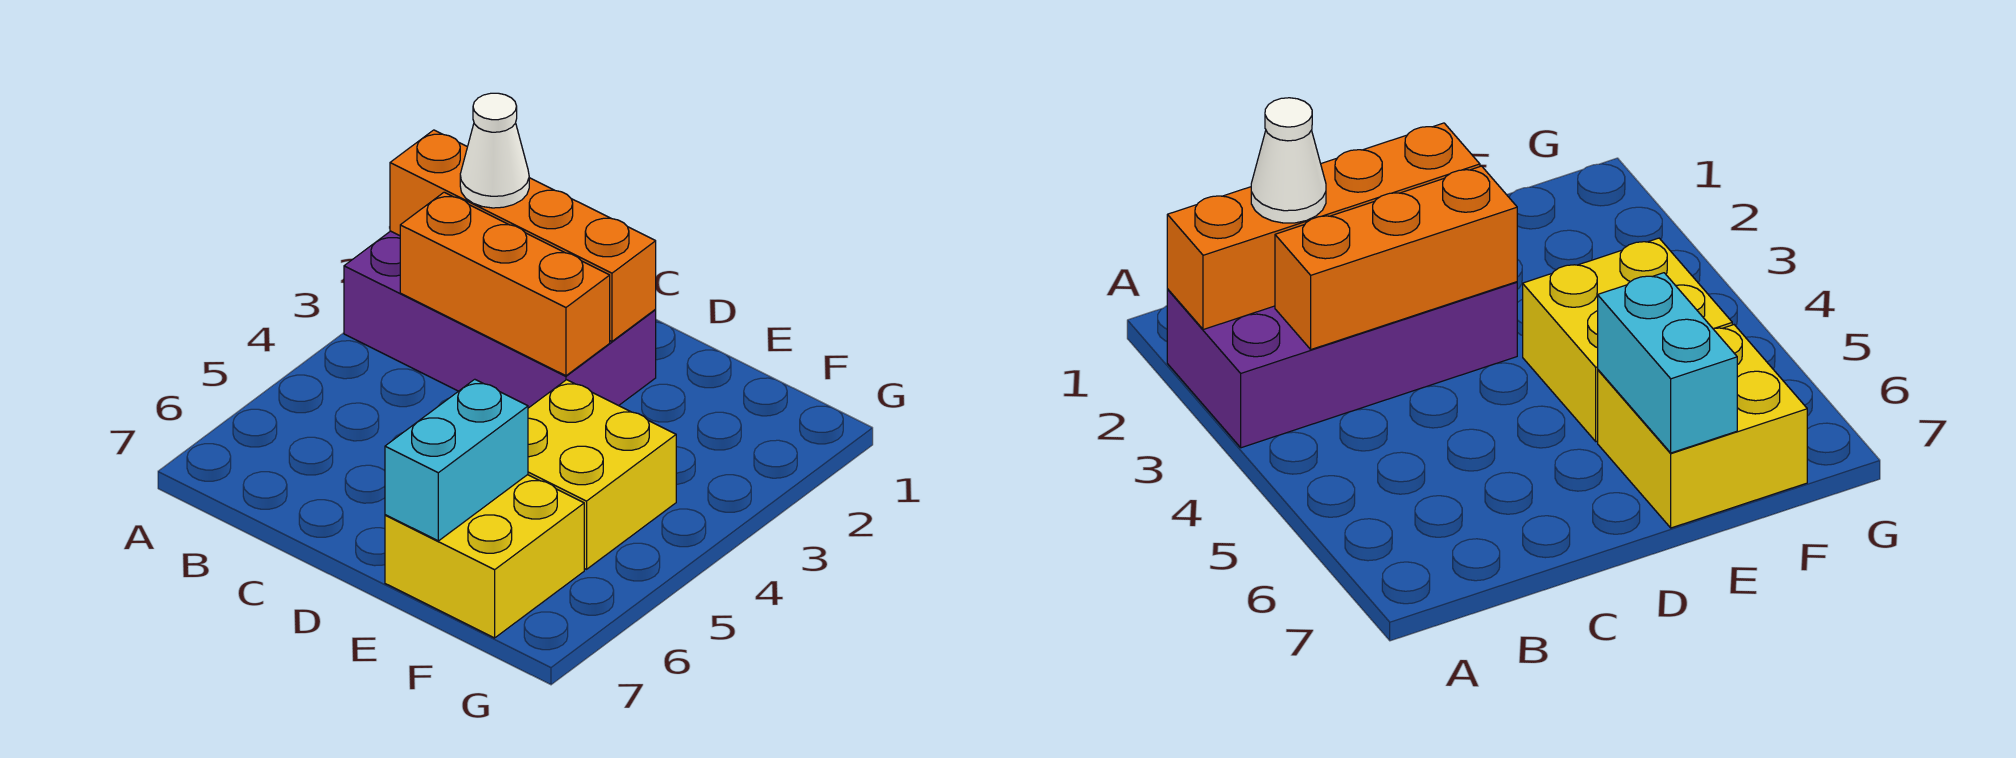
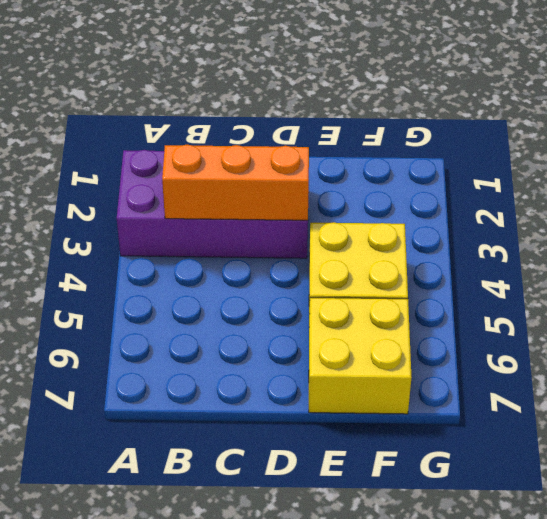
none -> orange brick A2:D2 level 2
none -> cyan brick E6:E7 level 2

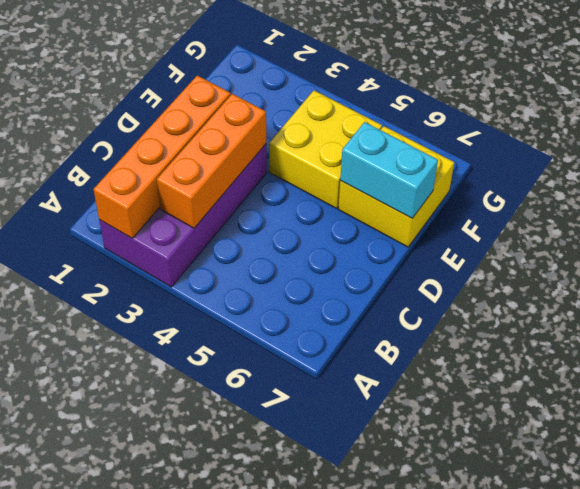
none -> white cone B2 level 3

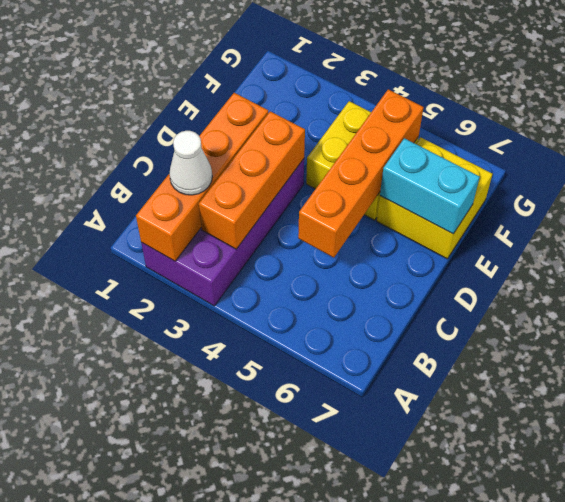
orange brick C5:F5 level 2 -> none

